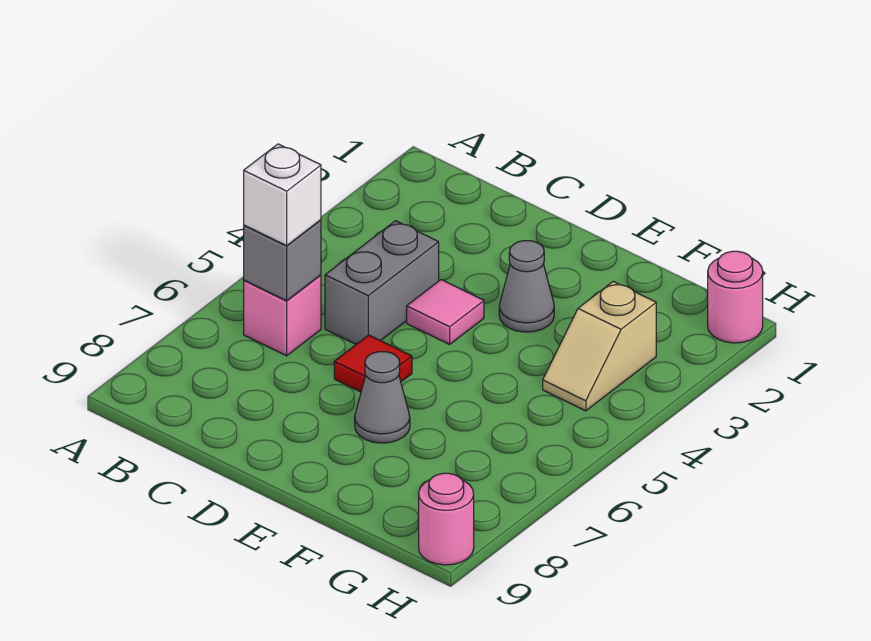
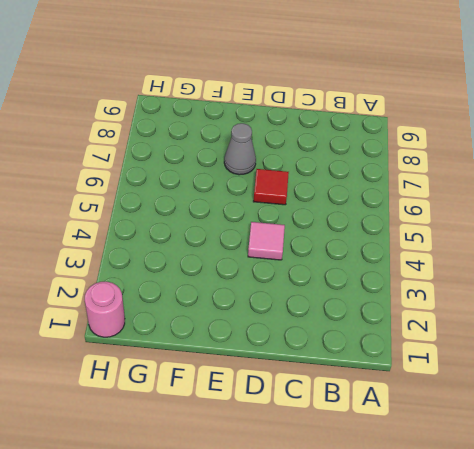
none -> pink brick B6 level 1
none -> grey brick C4:C5 level 1

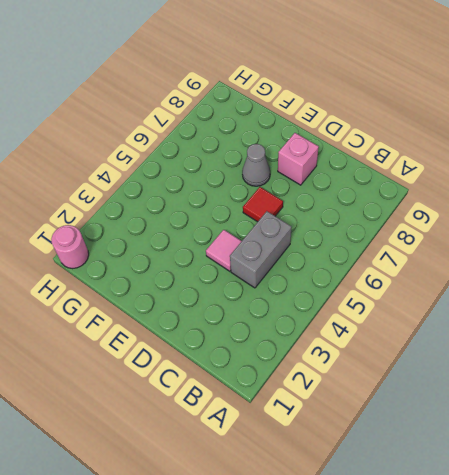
pink brick D8 level 1 -> pink brick B6 level 1
none -> grey cone E3 level 1
none -> tan slope G3:G4 level 1 top 3

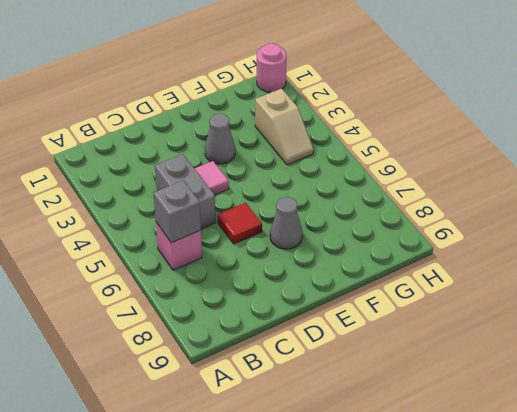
none -> pink round brick H9 level 1
none -> white brick B6 level 3

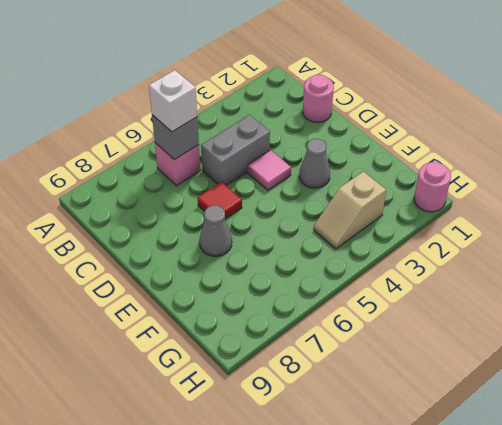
pink round brick C1 level 1 -> pink round brick H9 level 1

